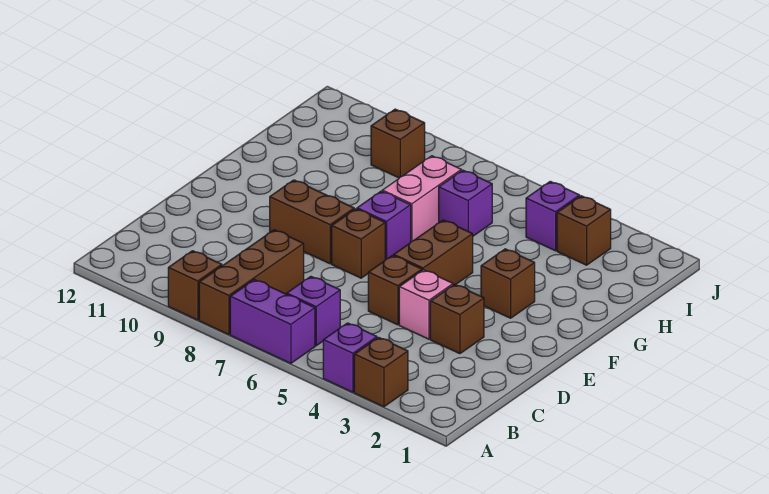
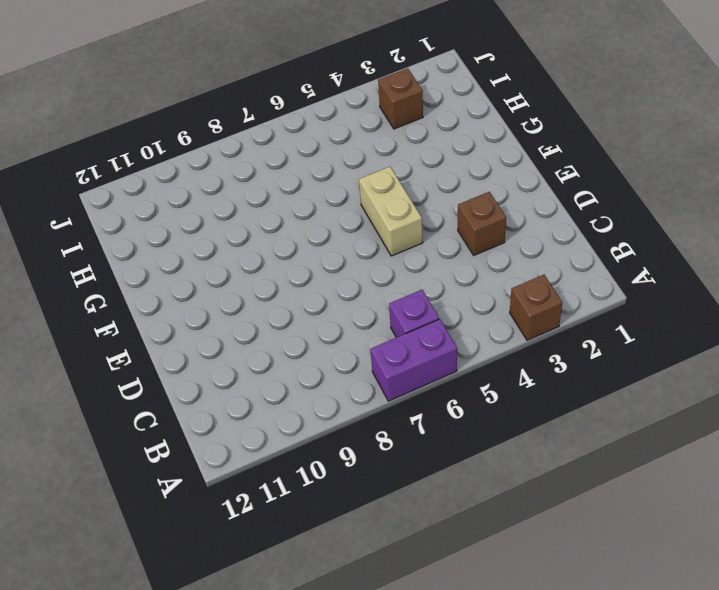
tan brick E5:F5 level 1 -> brown brick E5:F5 level 1
none -> purple brick A4 level 1
none -> brown brick A8:C8 level 1
none -> brown brick A9 level 1

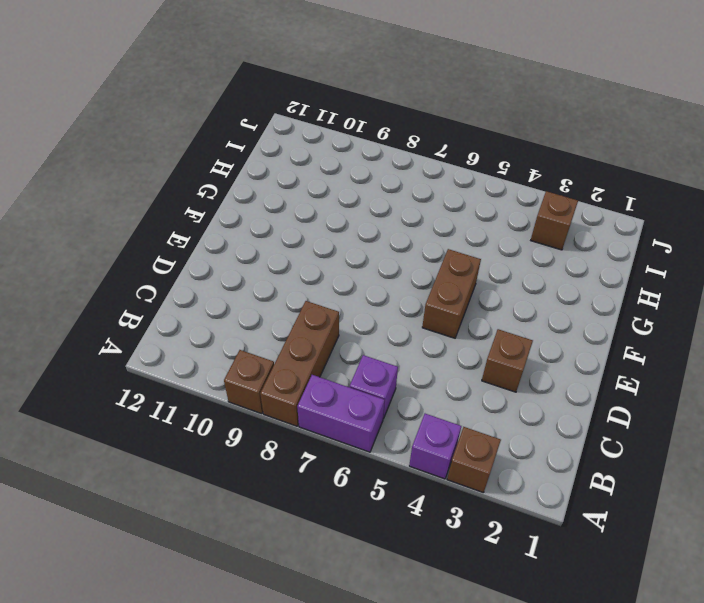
none -> pink brick D4 level 1
none -> brown brick D5 level 1
none -> brown brick E7 level 1

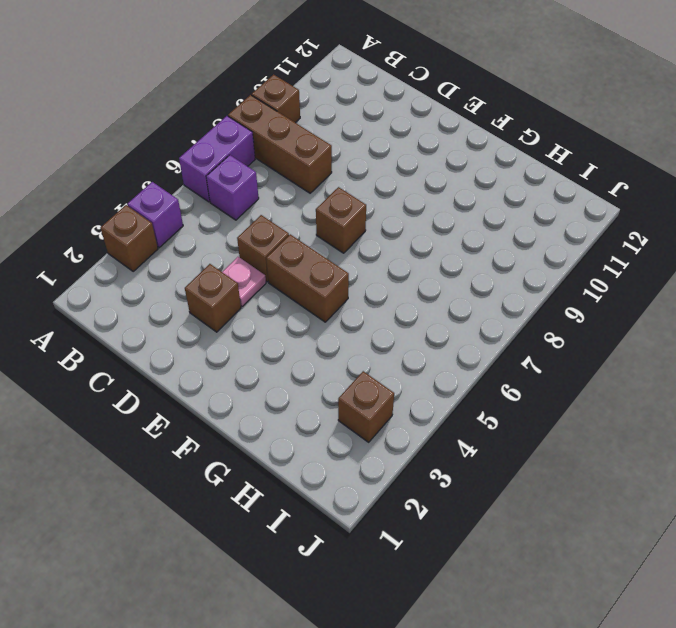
pink plate D4 level 1 -> pink brick D4 level 1
none -> brown brick E8:E9 level 1
none -> brown brick F3 level 1
none -> purple brick F7 level 1

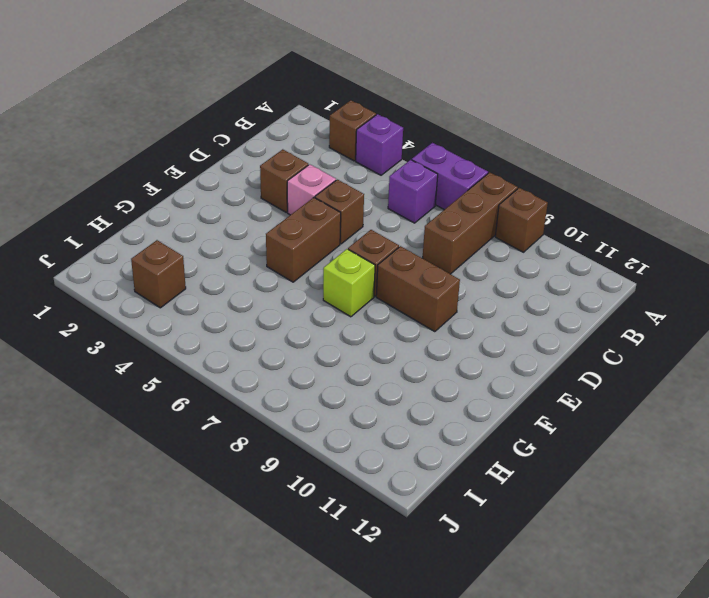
lime brick F7 level 1 -> purple brick F7 level 1
none -> brown brick F3 level 1
none -> pink brick G7:H7 level 1
none -> purple brick H6 level 1

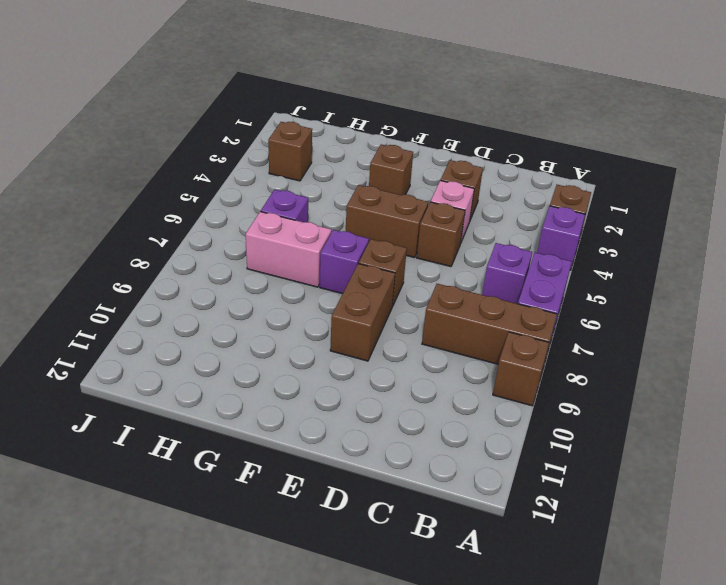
none -> purple brick I4 level 1
none -> brown brick I9 level 1

